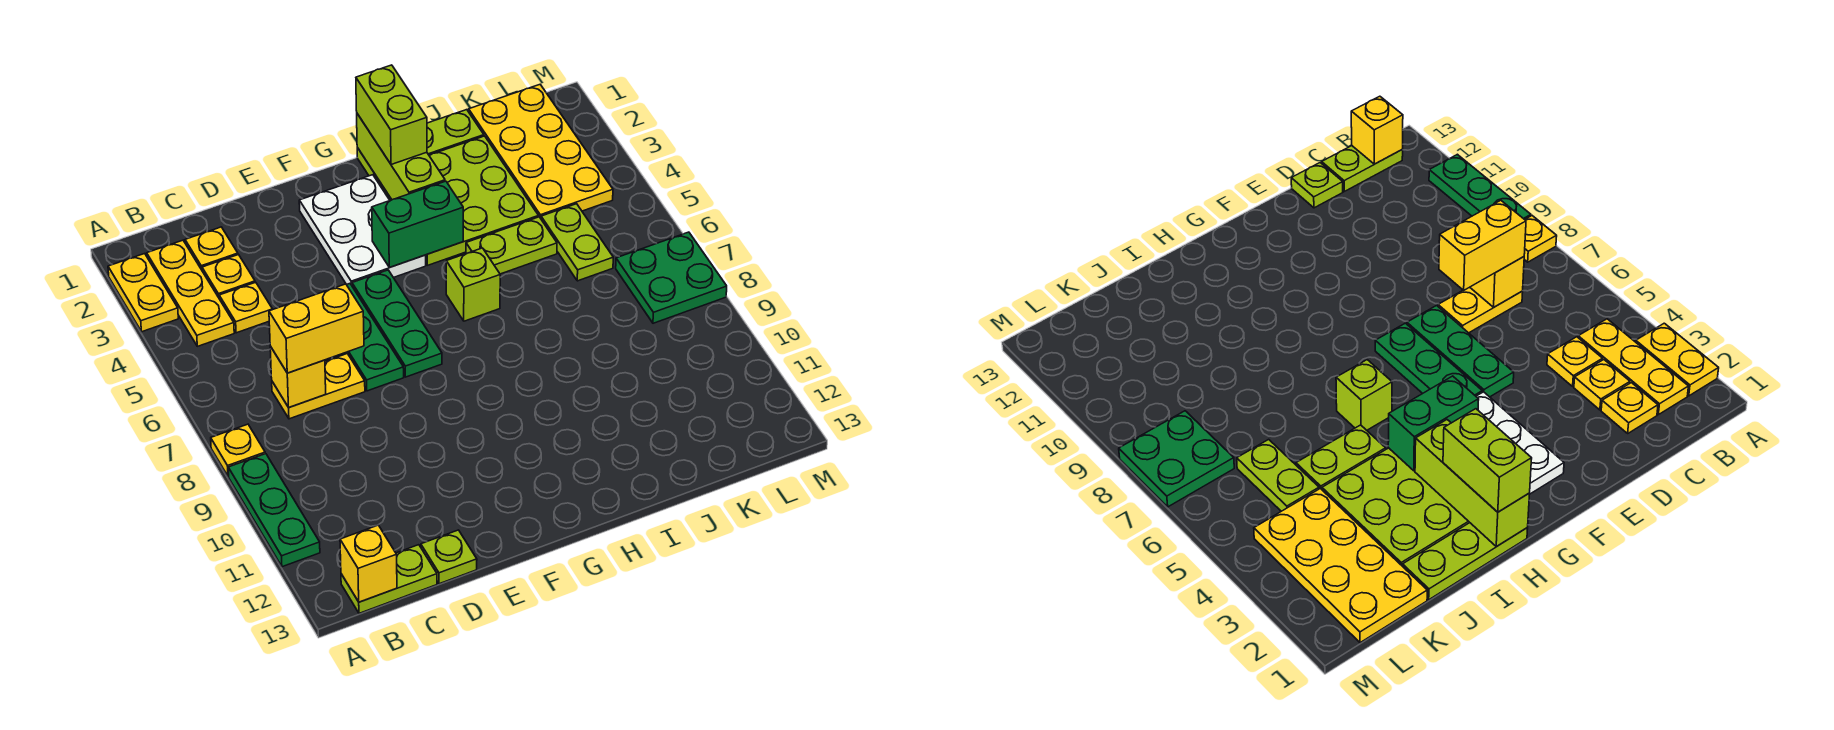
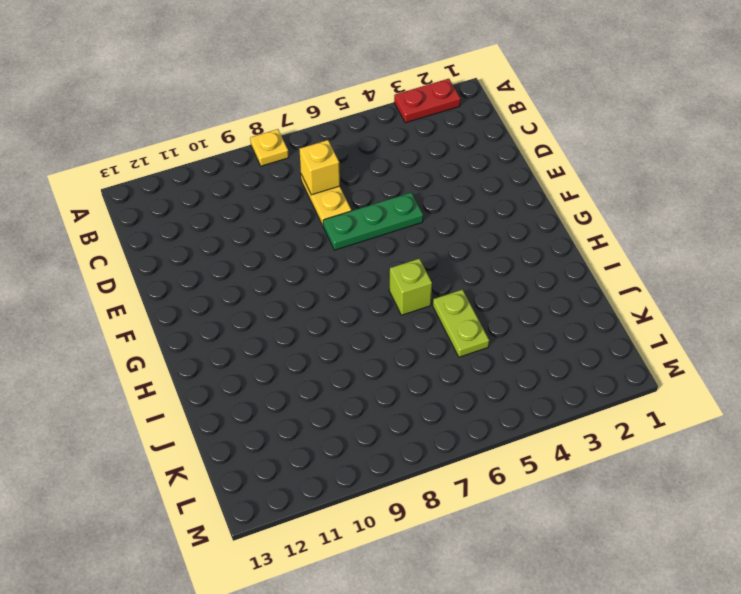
red plate A2:A3 level 1 -> yellow plate A2:A3 level 1
none -> green plate A9:A11 level 1
none -> yellow plate B2:B4 level 1
none -> lime plate B13:C13 level 1

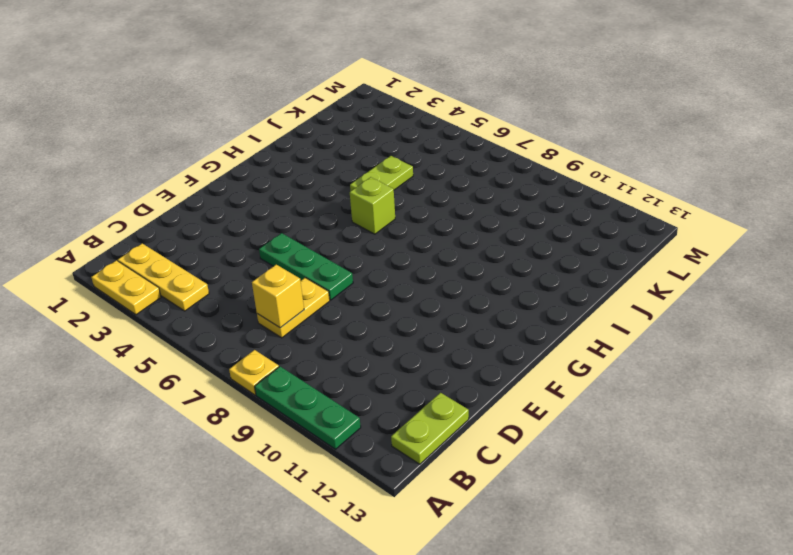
none -> yellow plate C2 level 1
none -> yellow plate C3 level 1
none -> yellow plate C4 level 1

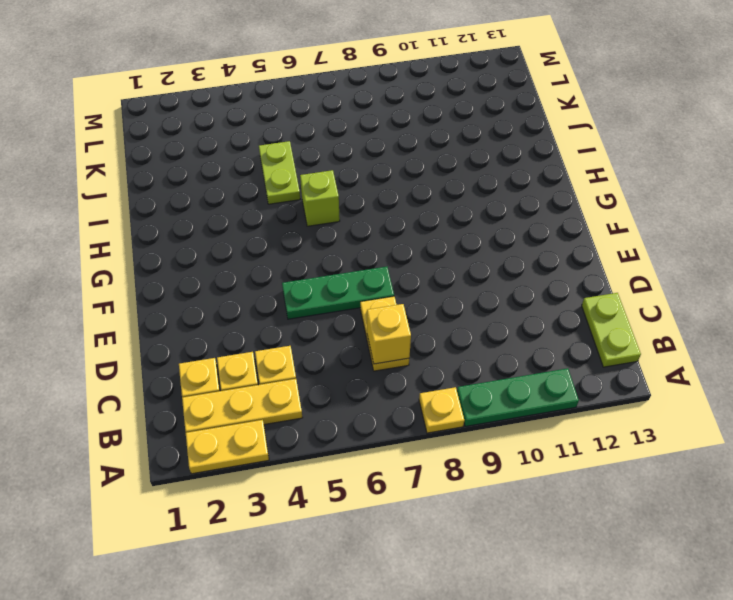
none -> lime plate D13 level 1
none -> white plate F2:G4 level 1
none -> green plate F5:F7 level 1

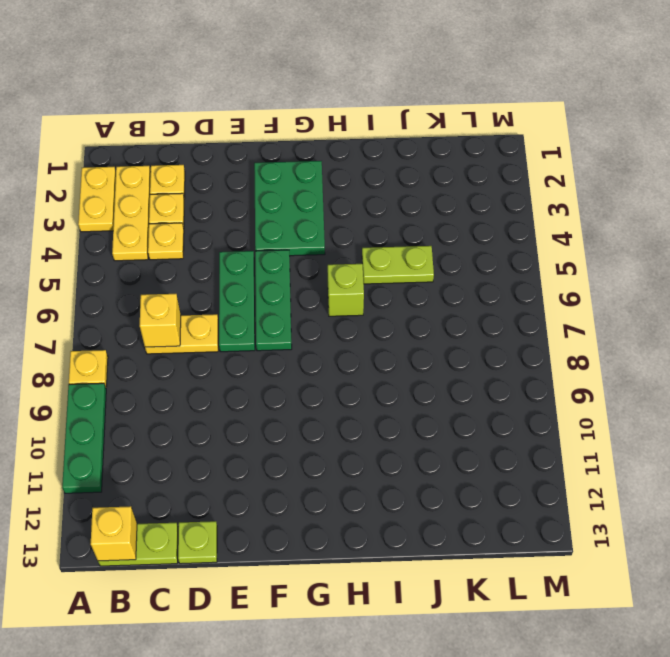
green plate F2:G4 level 1 -> white plate F2:G4 level 1
none -> lime plate H1:J1 level 1
none -> lime plate H2:J4 level 1
none -> yellow plate K1:L4 level 1

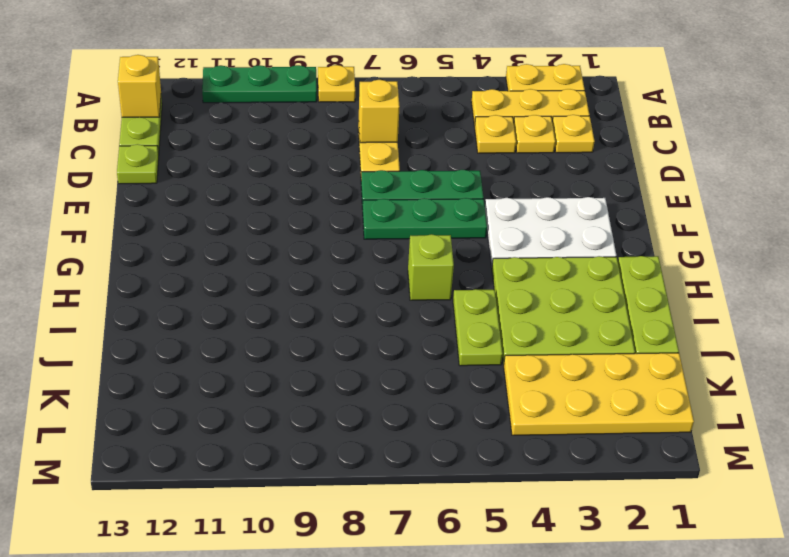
none -> lime plate K5:K6 level 1
none -> green plate L7:M8 level 1
none -> green brick G4:H4 level 2

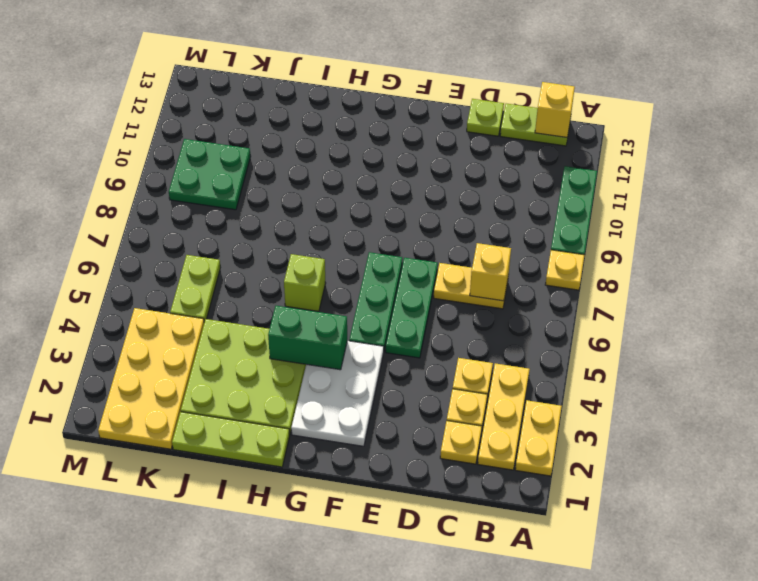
green plate K9:L10 level 1 -> green plate L7:M8 level 1
none -> lime plate I5:J5 level 1
none -> lime brick H1:H3 level 2
none -> yellow brick C7:D7 level 3

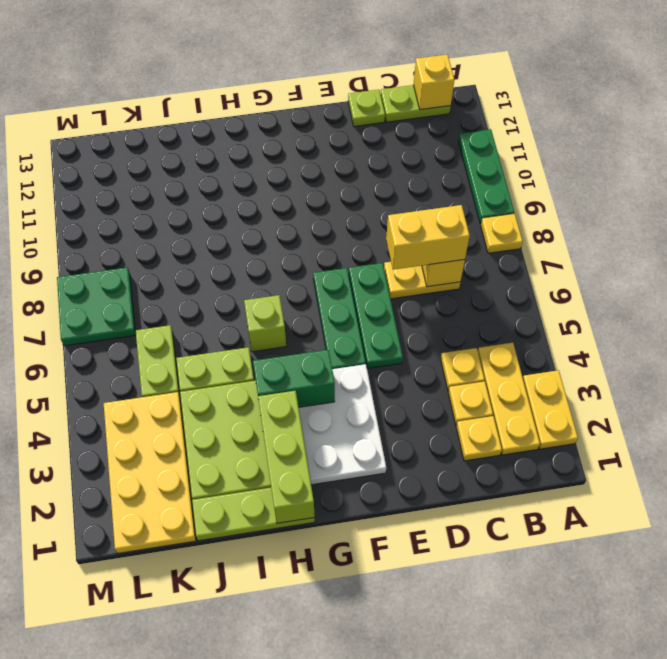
none -> lime brick H1:H2 level 3

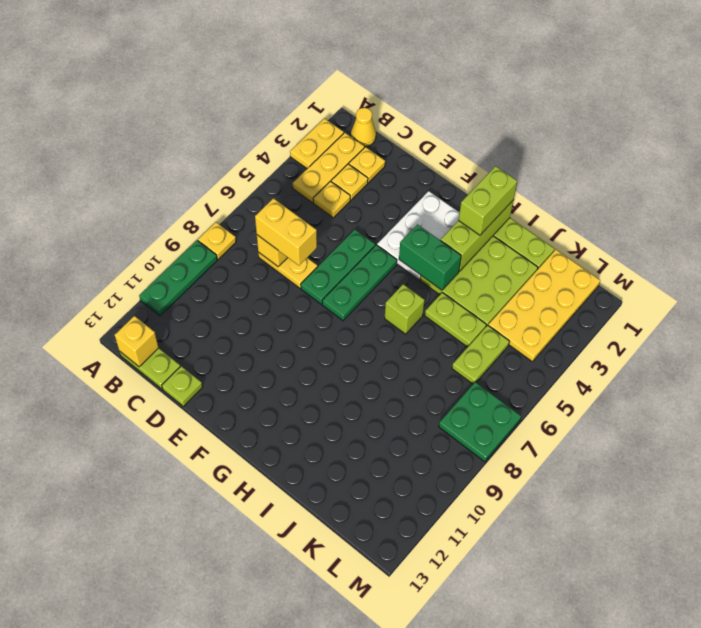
yellow cone B1 level 1 -> none

